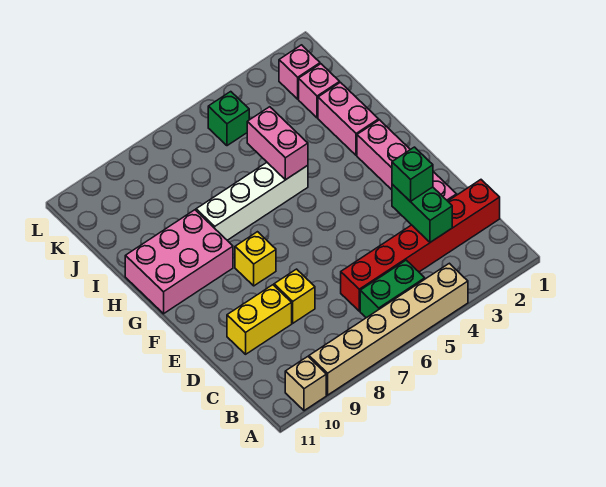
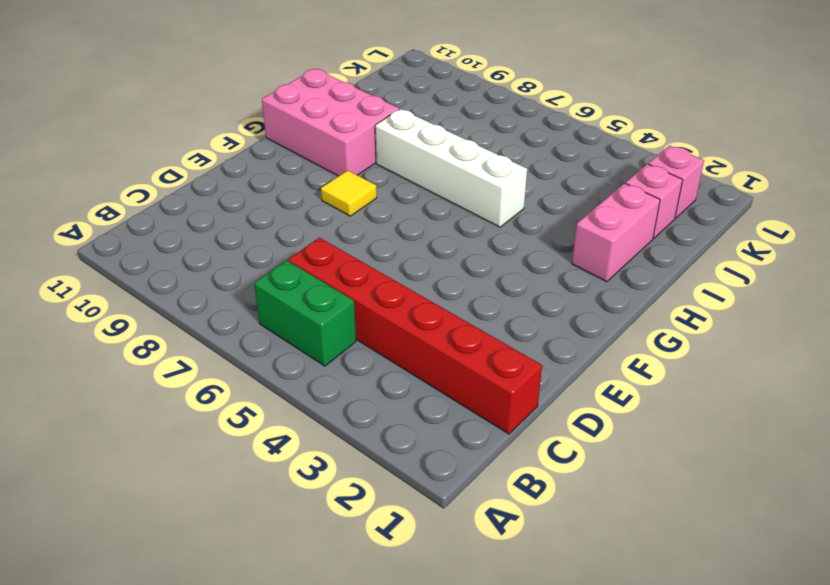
yellow tile F8 level 1 -> yellow brick F8 level 1
none -> tan brick A4:A9 level 1
none -> tan brick A10 level 1
none -> pink brick D2:G2 level 1

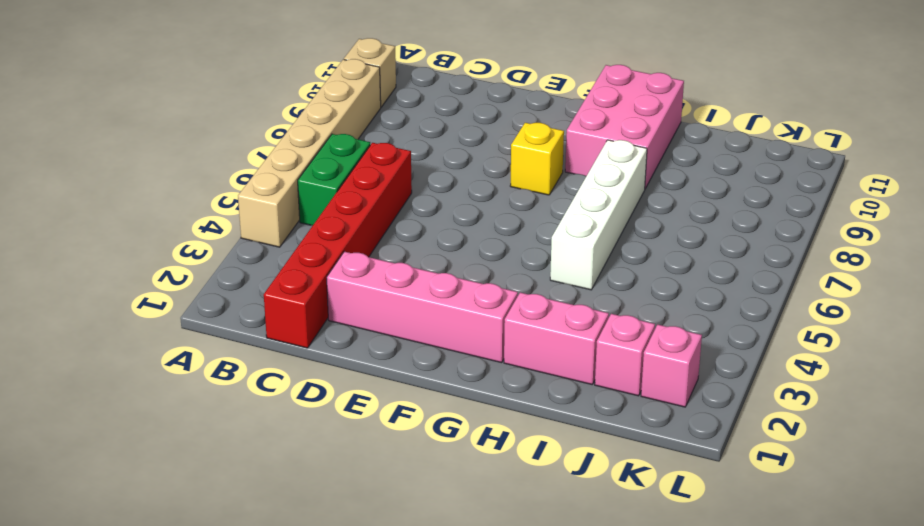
none -> yellow brick D8 level 1
none -> yellow brick D9:D10 level 1
none -> green brick K5 level 1

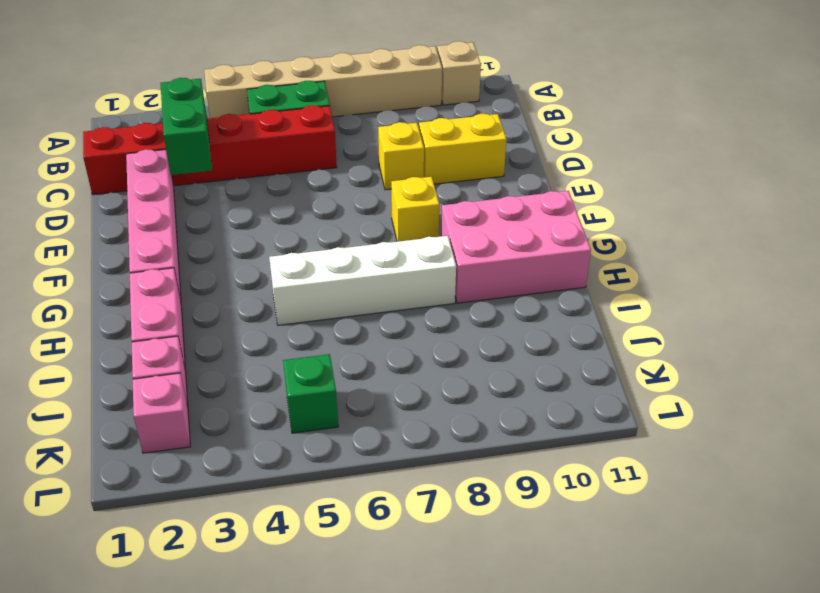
none -> pink brick H5:I5 level 2
none -> green brick D3 level 3

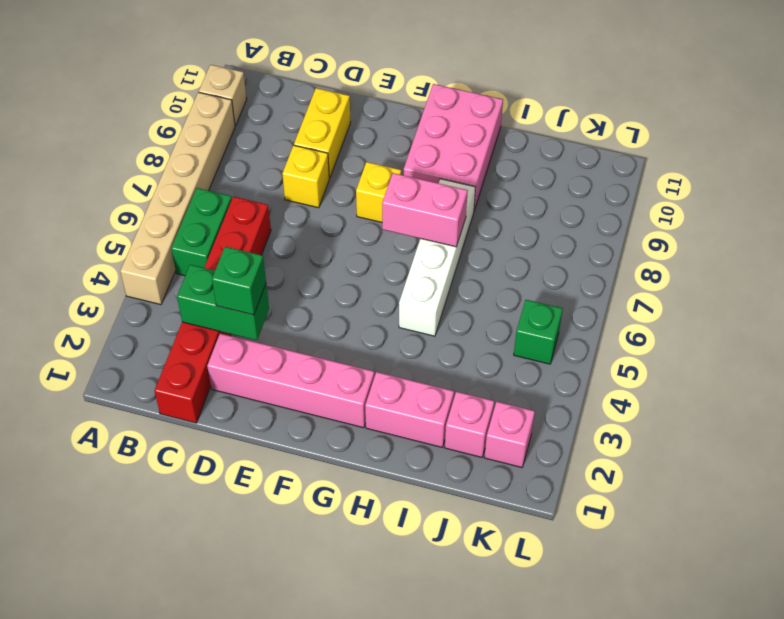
pink brick G7:H7 level 2 -> pink brick H5:I5 level 2

